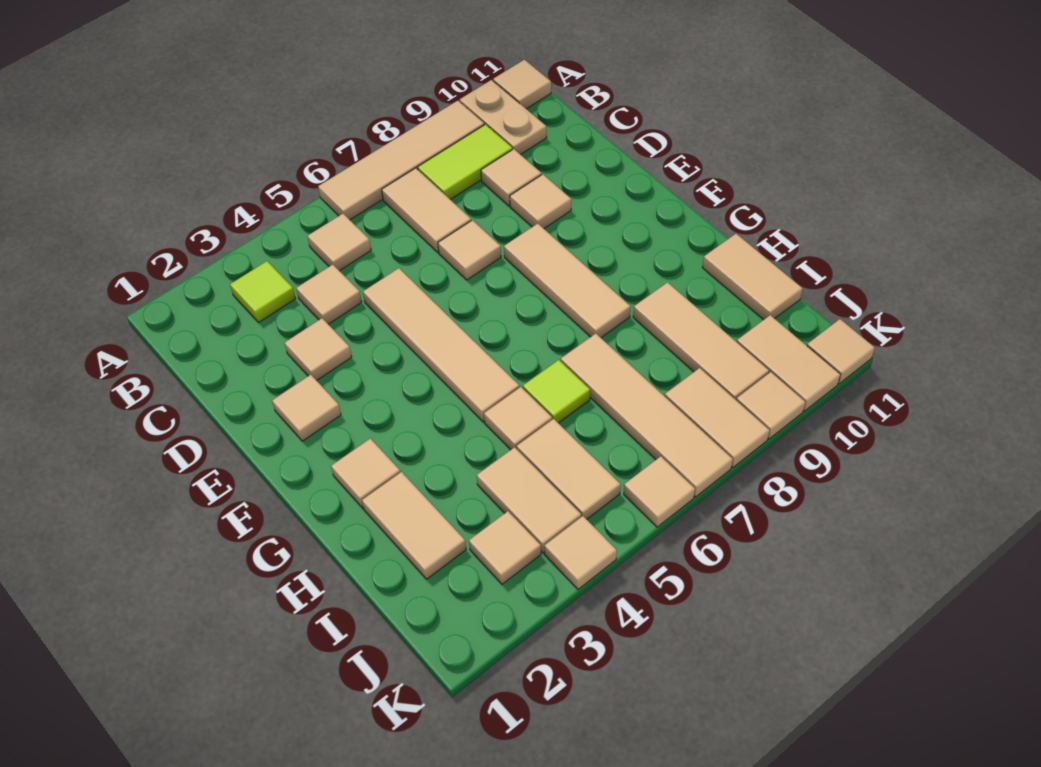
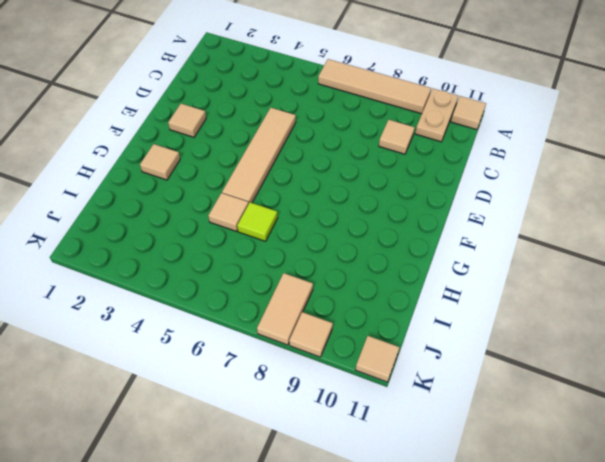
none -> lime tile B3 level 1
none -> tan tile B5 level 1
none -> tan tile B7:C7 level 1
none -> lime tile B8:B9 level 1

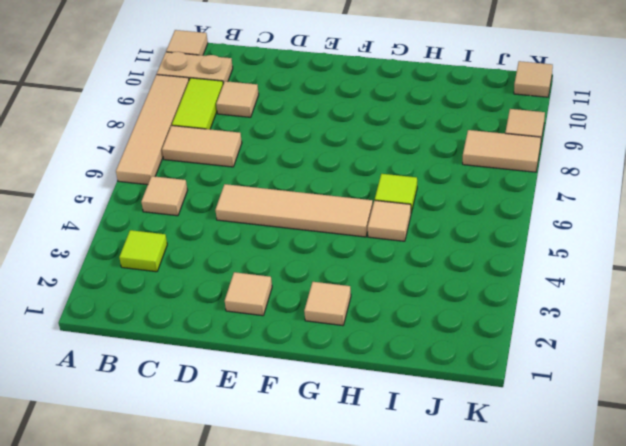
none -> tan tile C4 level 1
none -> tan tile D3 level 1
none -> tan tile D7 level 1
none -> tan tile D9 level 1

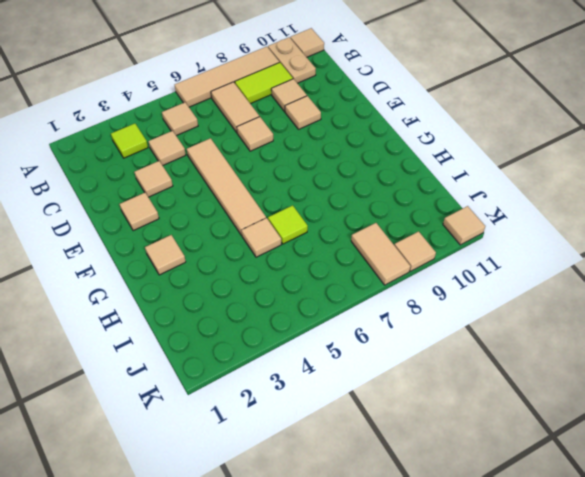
none -> tan tile E8:G8 level 1
none -> tan tile H2:I2 level 1
none -> tan tile H7:K7 level 1
none -> tan tile H9:J9 level 1

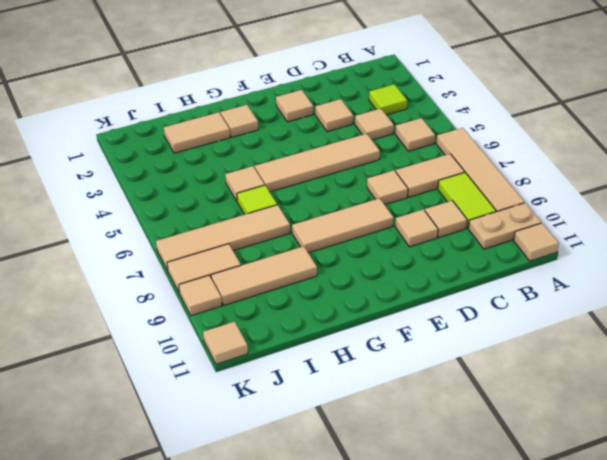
none -> tan tile H11:I11 level 1
none -> tan tile I4:J4 level 1
none -> tan tile I5:J5 level 1
none -> tan tile J3 level 1

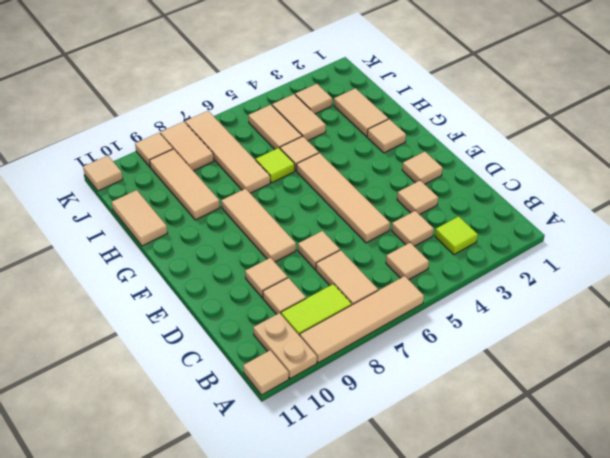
none -> tan tile J10:K10 level 1
none -> tan tile K4 level 1
none -> tan tile K6 level 1

